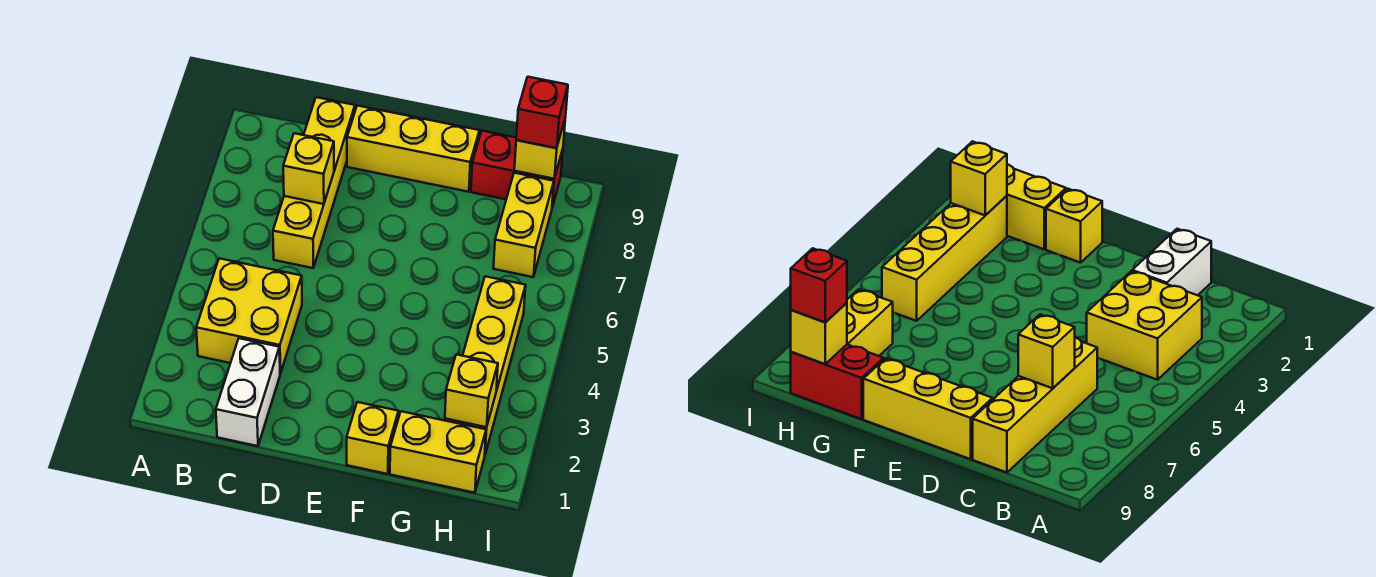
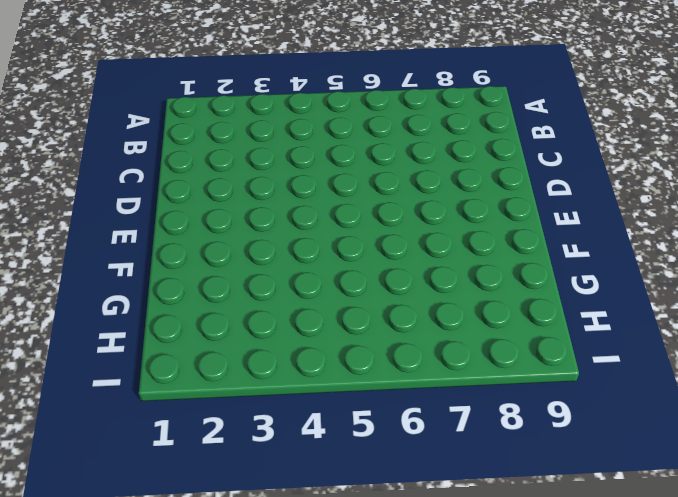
none -> yellow brick B3:C4 level 1
none -> white brick C1:C2 level 1
none -> yellow brick C6:C9 level 1

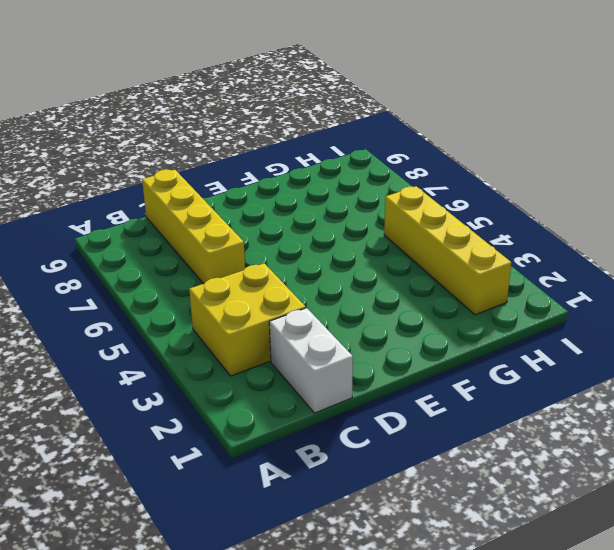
none -> yellow brick D9:F9 level 1
none -> yellow brick F1 level 1
none -> yellow brick G1:H1 level 1

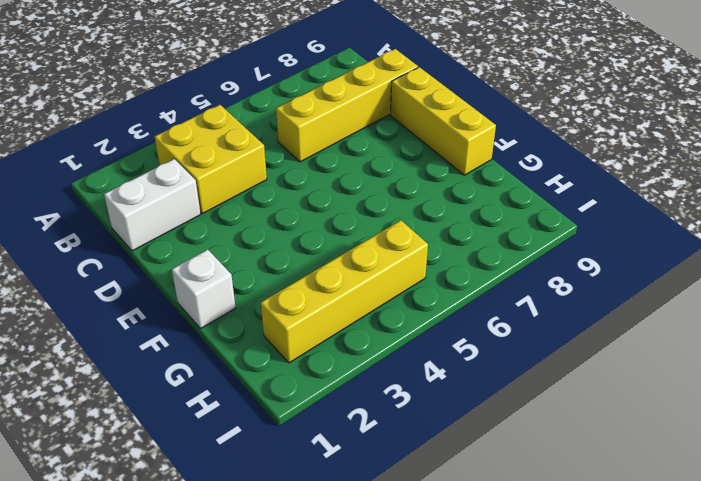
white brick F1 level 1 -> yellow brick F1 level 1
none -> yellow brick G1:H1 level 1
none -> red brick G9:H9 level 1
none -> yellow brick H7:H8 level 1

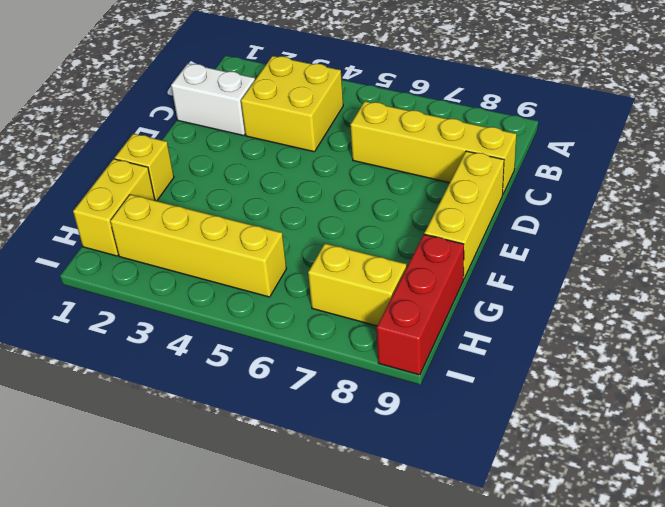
red brick G9:I9 level 1 -> red brick G9:H9 level 1
none -> yellow brick C7 level 2
none -> yellow brick H2 level 2
none -> yellow brick H9 level 2

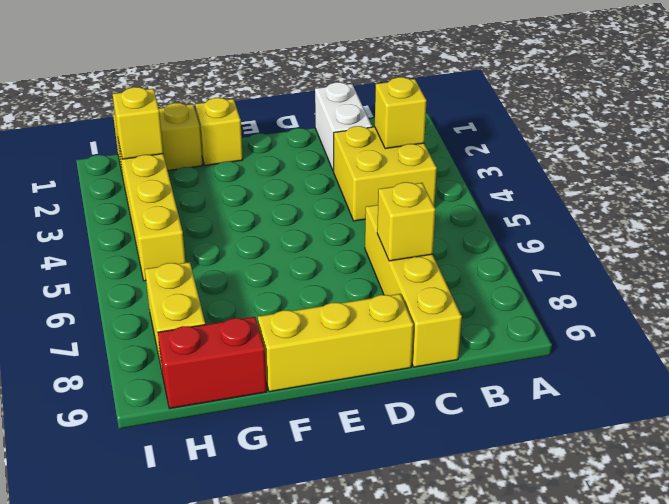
yellow brick B3 level 2 -> yellow brick H9 level 2
none -> red brick H9 level 3

